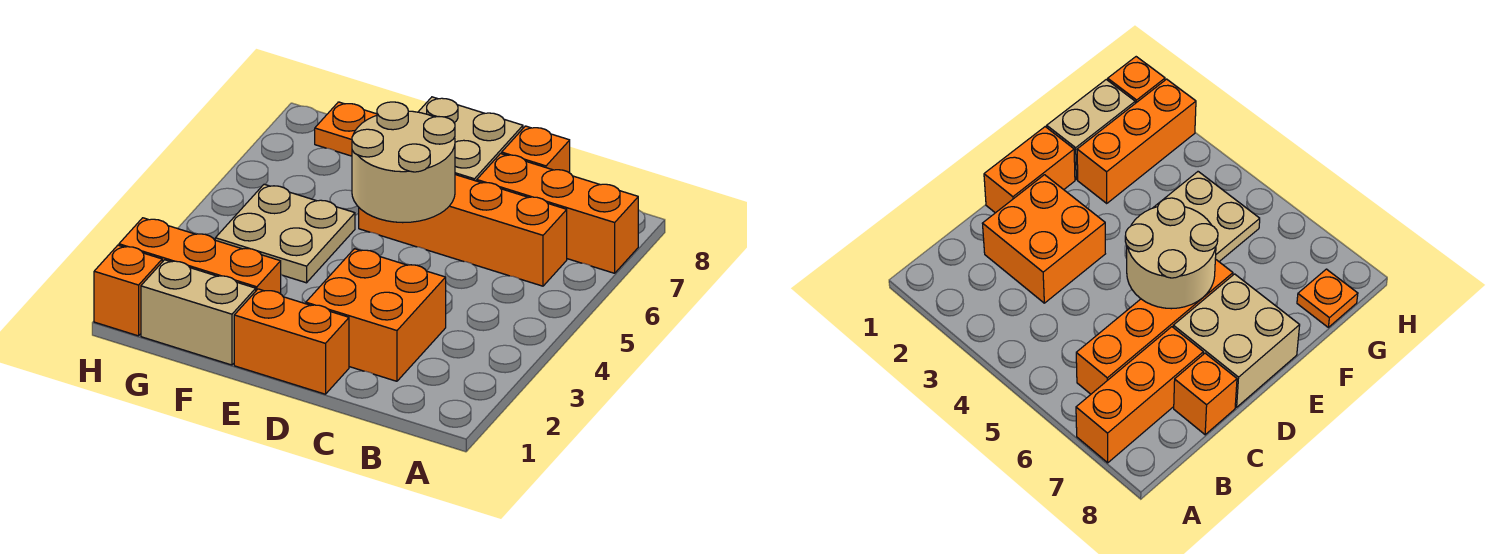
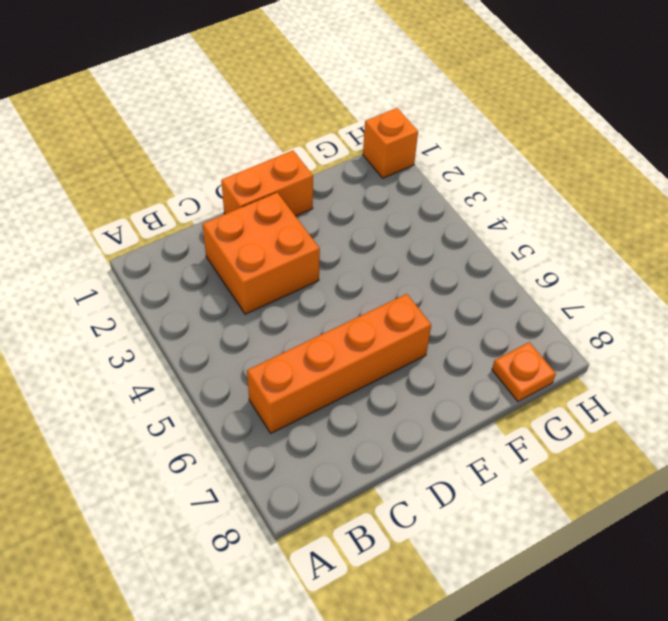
none -> orange brick A7:C7 level 1
none -> orange brick C8 level 1
none -> tan brick D7:E8 level 1

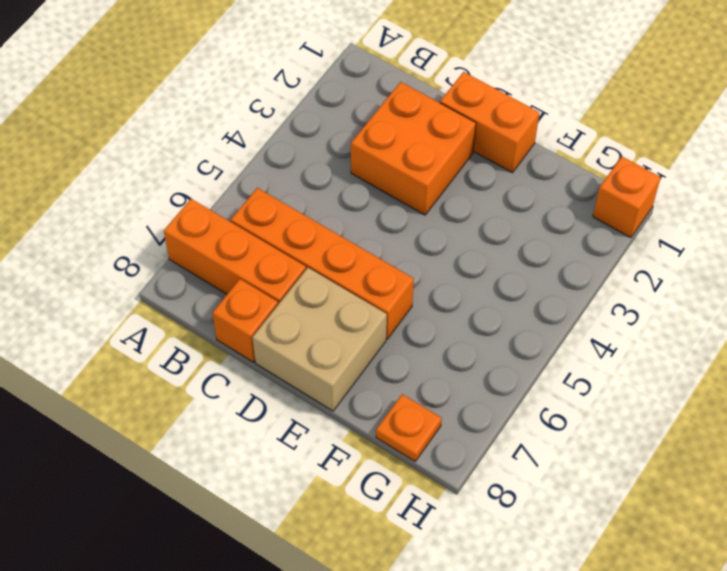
none -> tan brick F1:G1 level 1
none -> orange brick F2:H2 level 1
none -> tan plate F4:G5 level 1

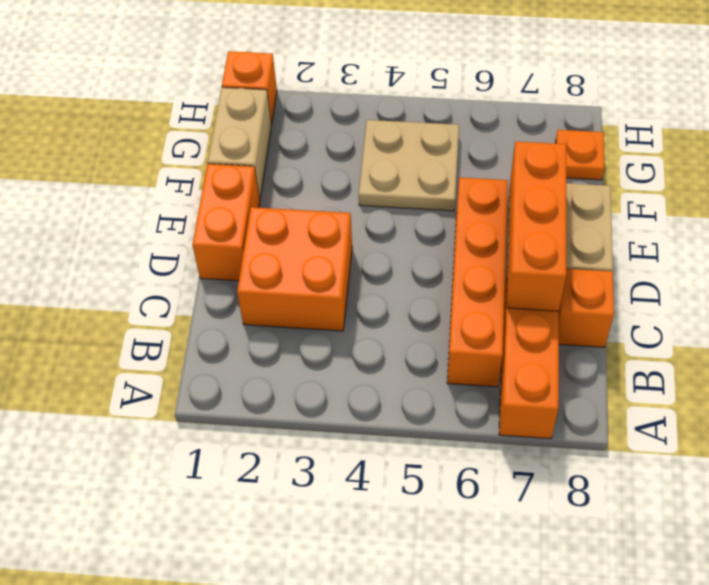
orange brick C7:E7 level 2 -> orange brick F2:H2 level 1
none -> tan round brick D5:E6 level 2

